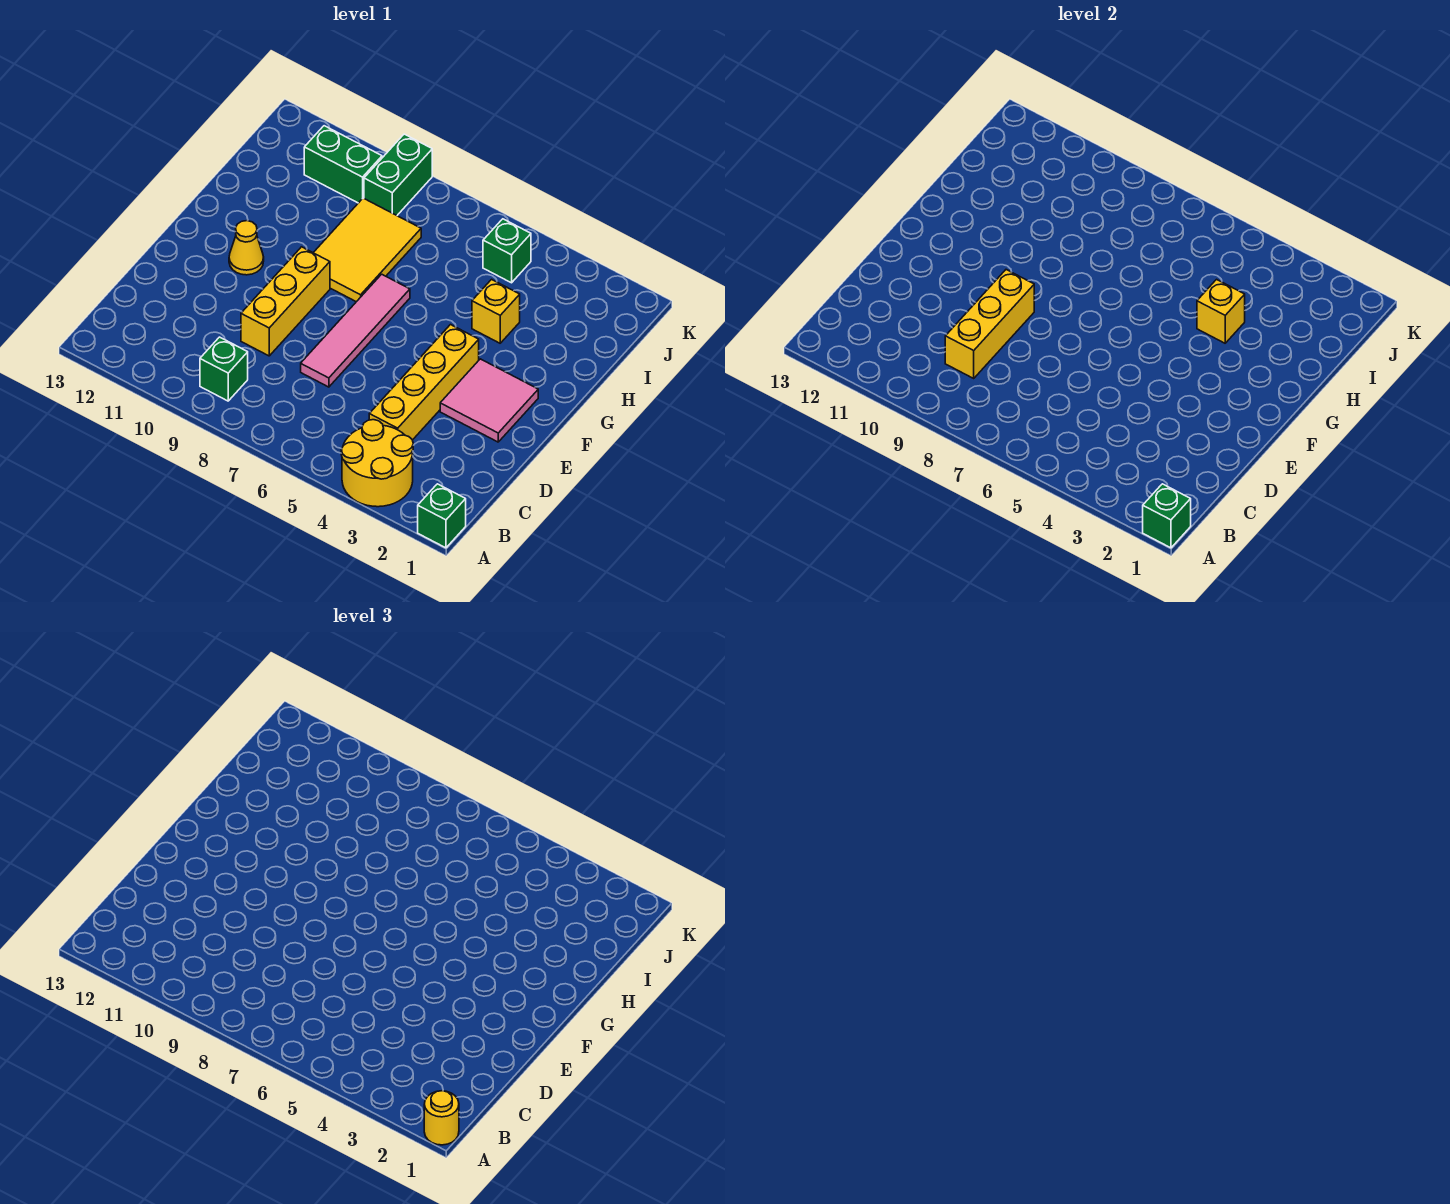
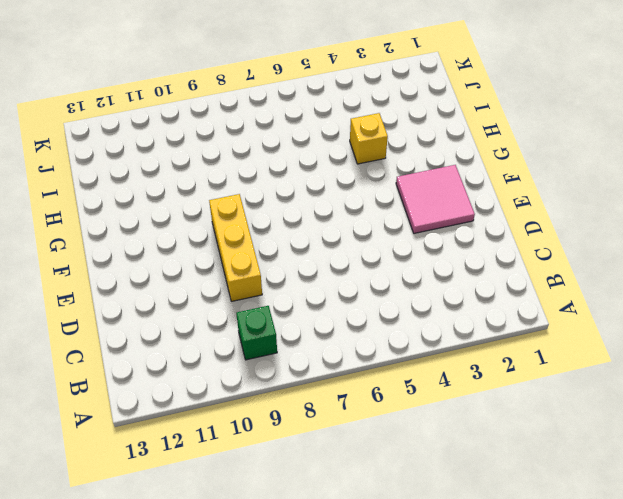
none -> green brick A1 level 1
none -> yellow round brick A3:B4 level 1
none -> yellow brick C4:F4 level 1

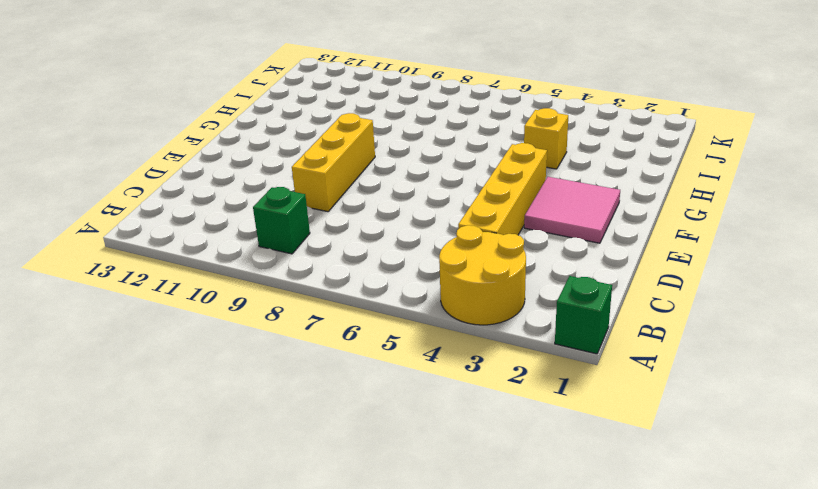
none -> pink tile D7:G7 level 1
none -> yellow cone F11 level 1
none -> yellow tile G8:I9 level 1

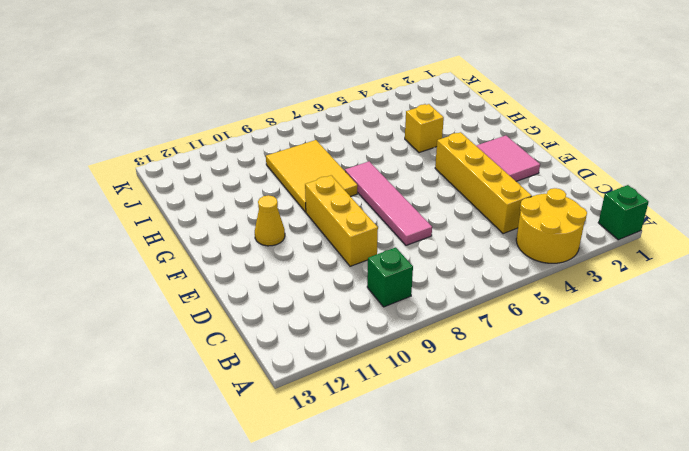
none -> green brick J5 level 1
none -> green brick J9:K9 level 1
none -> green brick J10:J11 level 1

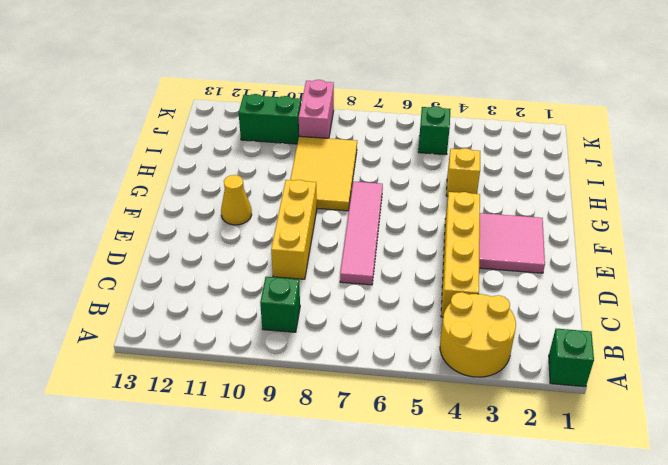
pink brick J9:K9 level 1 -> green brick J9:K9 level 1
none -> green brick A1 level 2
none -> yellow brick C9:E9 level 2
none -> yellow brick H4 level 2

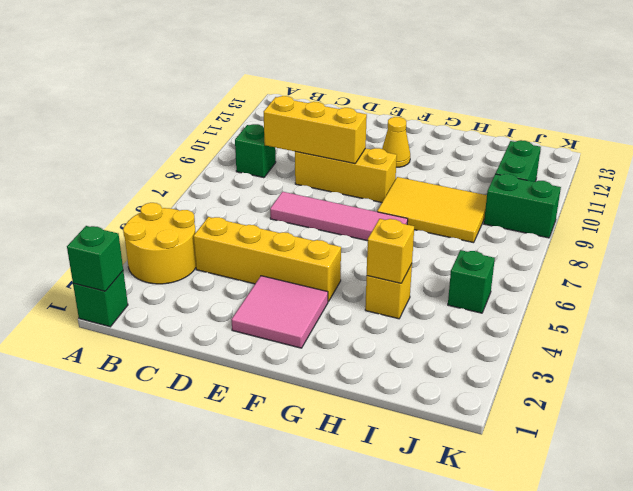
none -> yellow round brick A1 level 3

